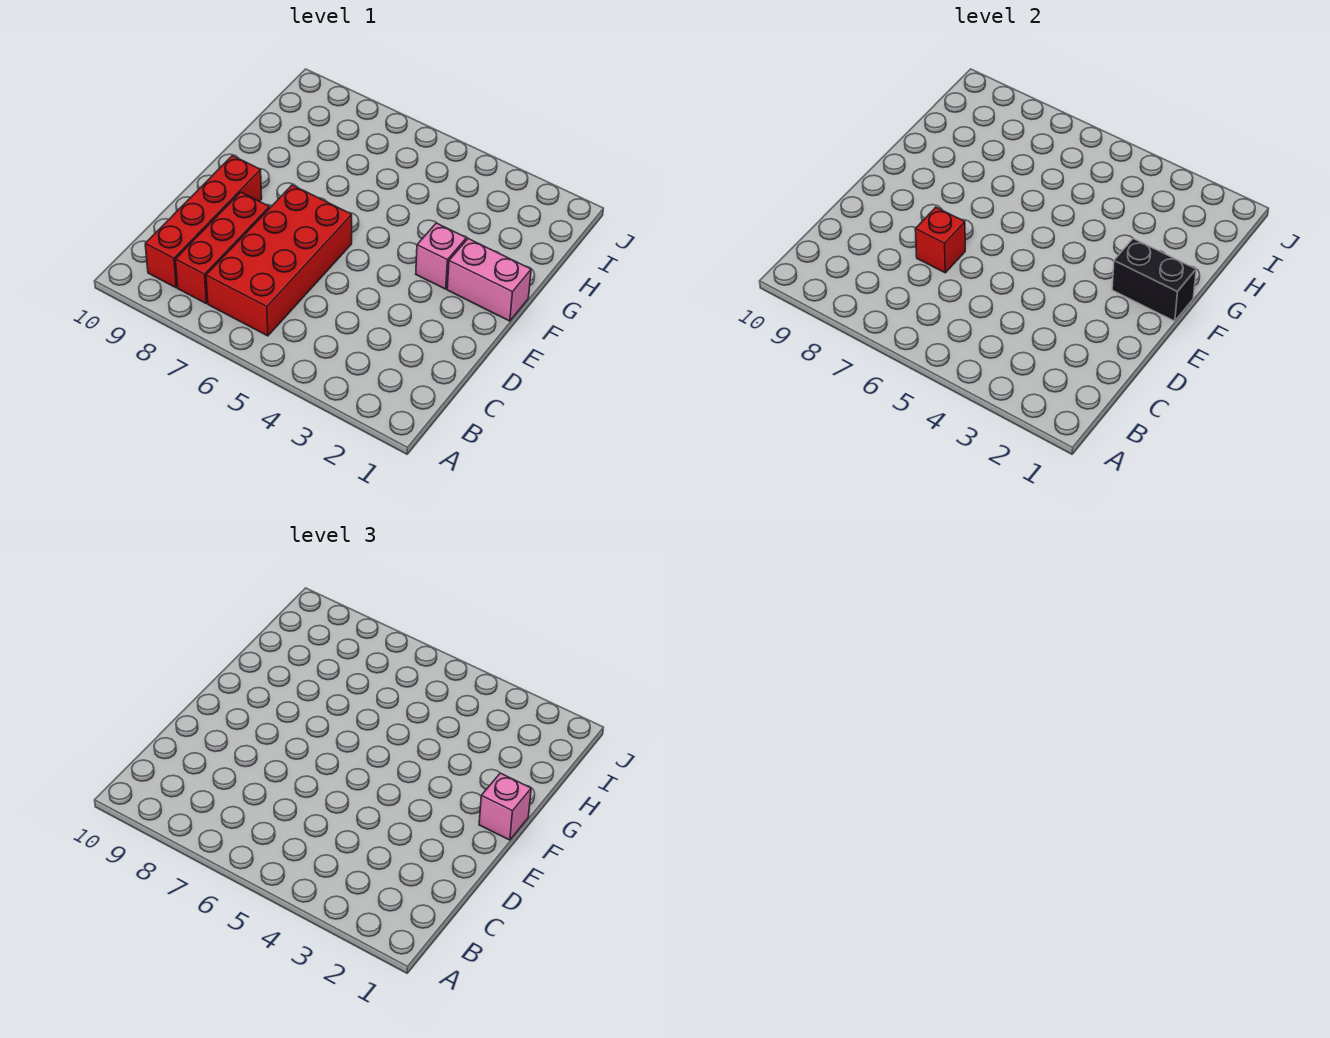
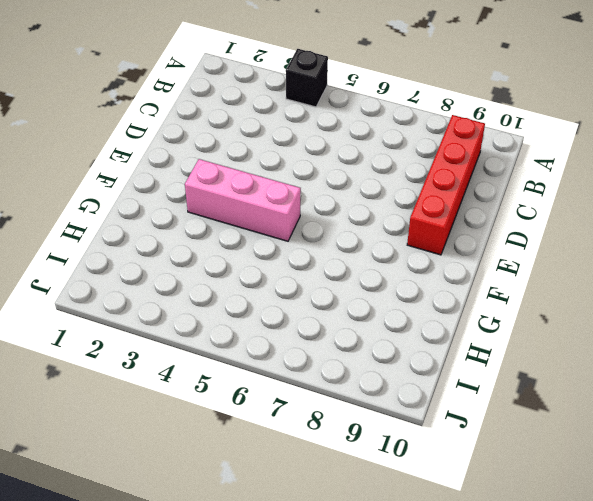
black brick A4 level 1 -> none
pink brick F3:F5 level 1 -> pink brick F3 level 1
none -> red brick B6:E7 level 1
none -> red brick B8:D8 level 1

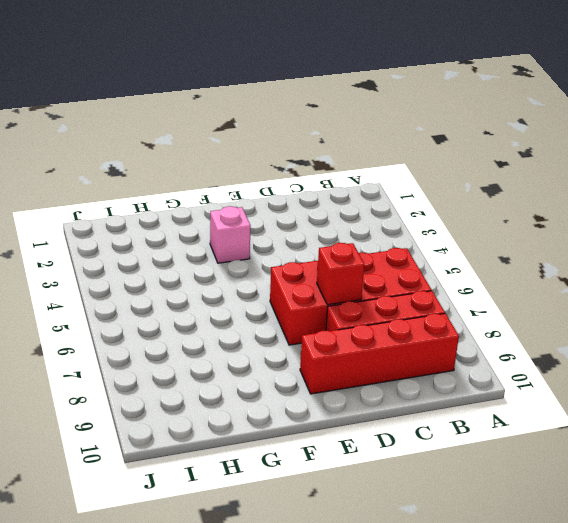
none -> pink brick F1:F2 level 1
none -> black brick F1:F2 level 2

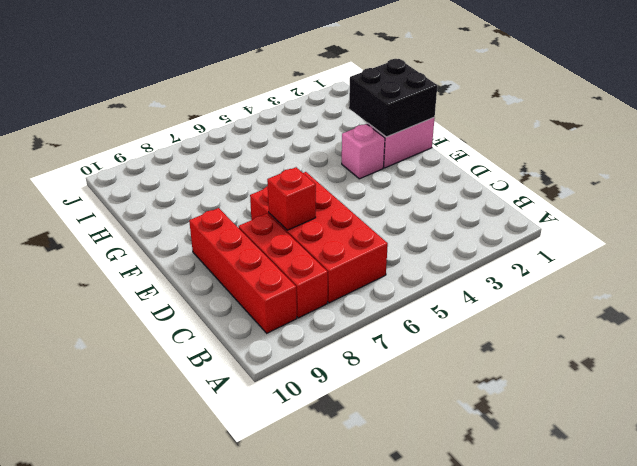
black brick F1:G2 level 2 -> black brick F1:F2 level 2
none -> pink brick F1 level 3

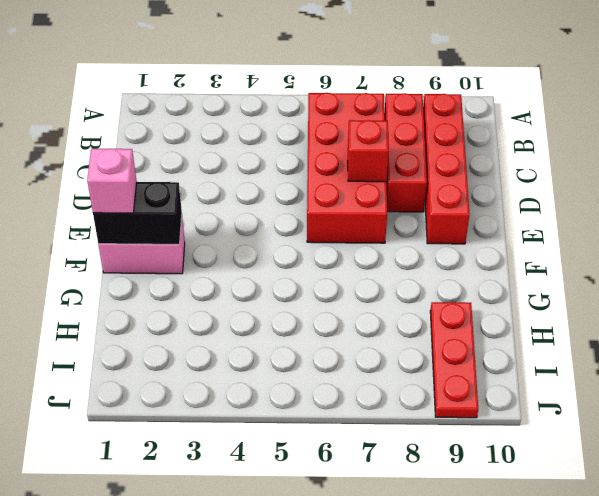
red plate H9:J9 level 1 -> none
none -> pink brick F3 level 1

